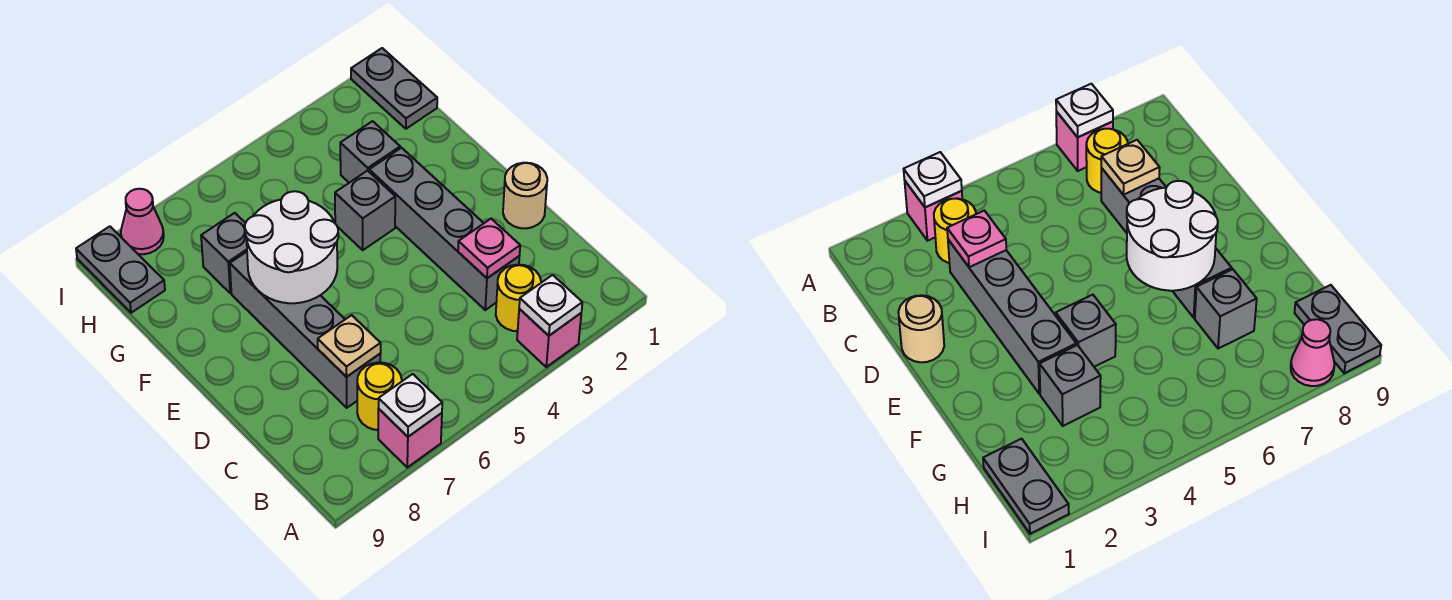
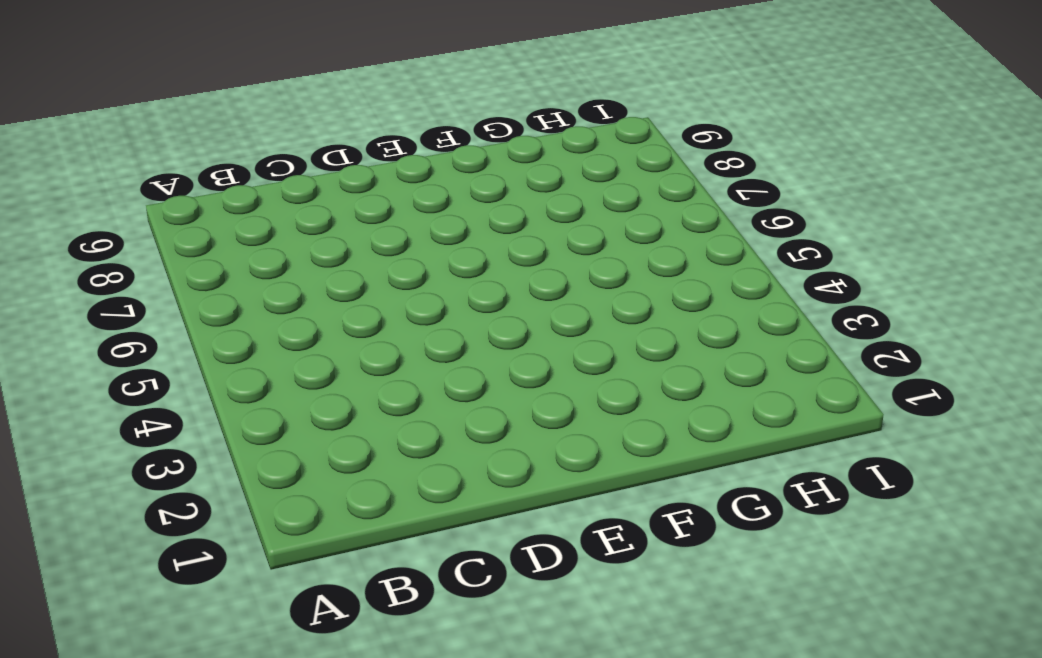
none -> pink brick A3 level 1
none -> pink brick A7 level 1
none -> yellow round brick B3 level 1

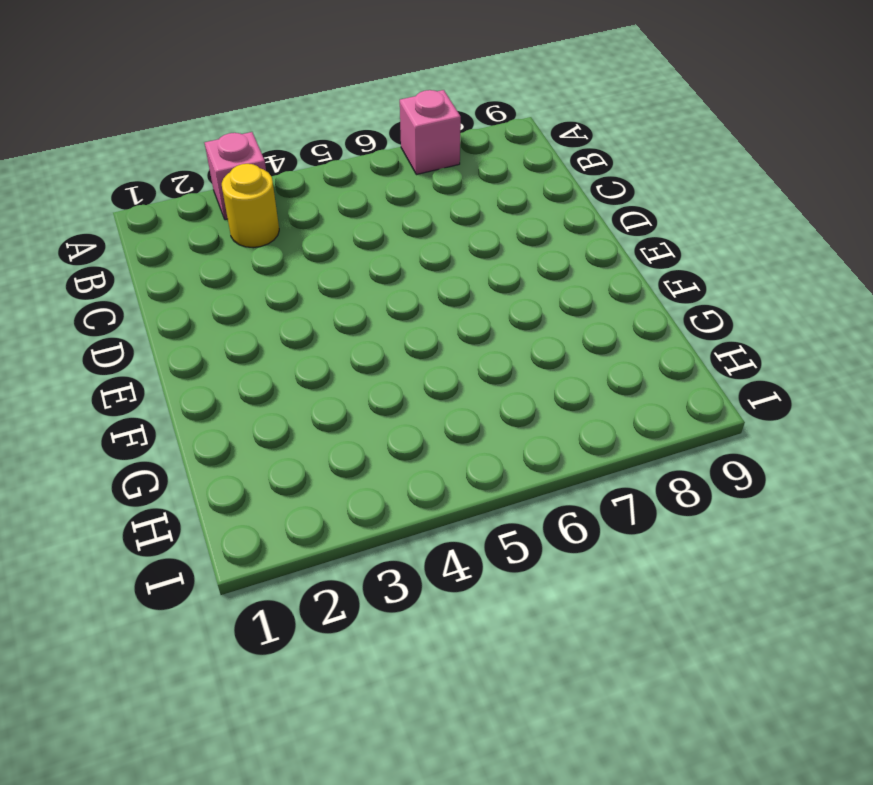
none -> yellow round brick B7 level 1
none -> grey brick C3:F3 level 1
none -> grey brick C7:F7 level 1

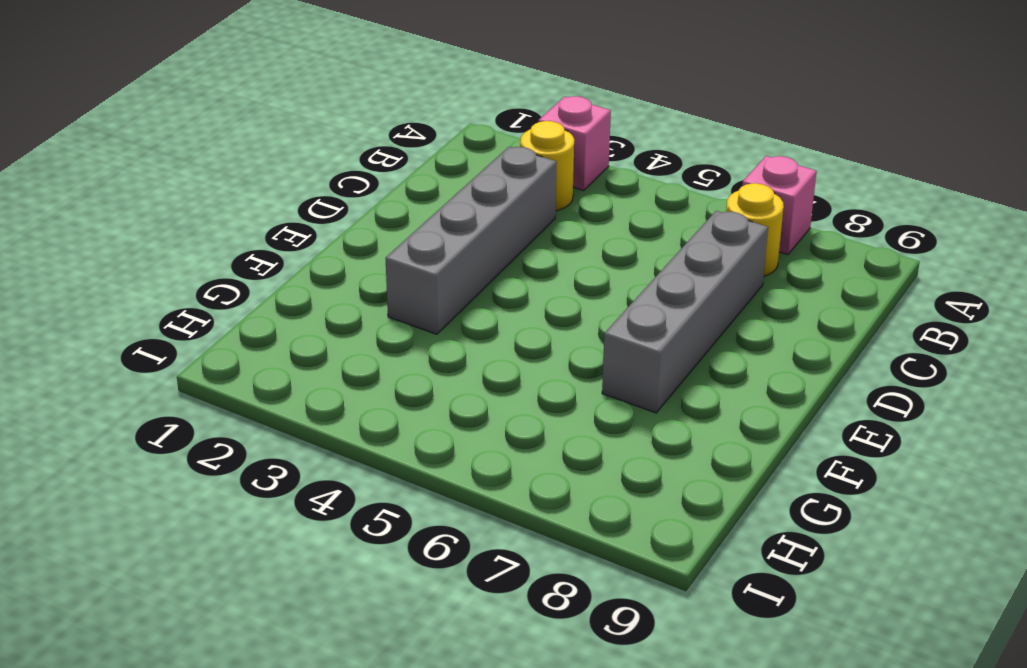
none -> tan round brick D1 level 1
none -> grey brick F4 level 1
none -> grey brick G3 level 1

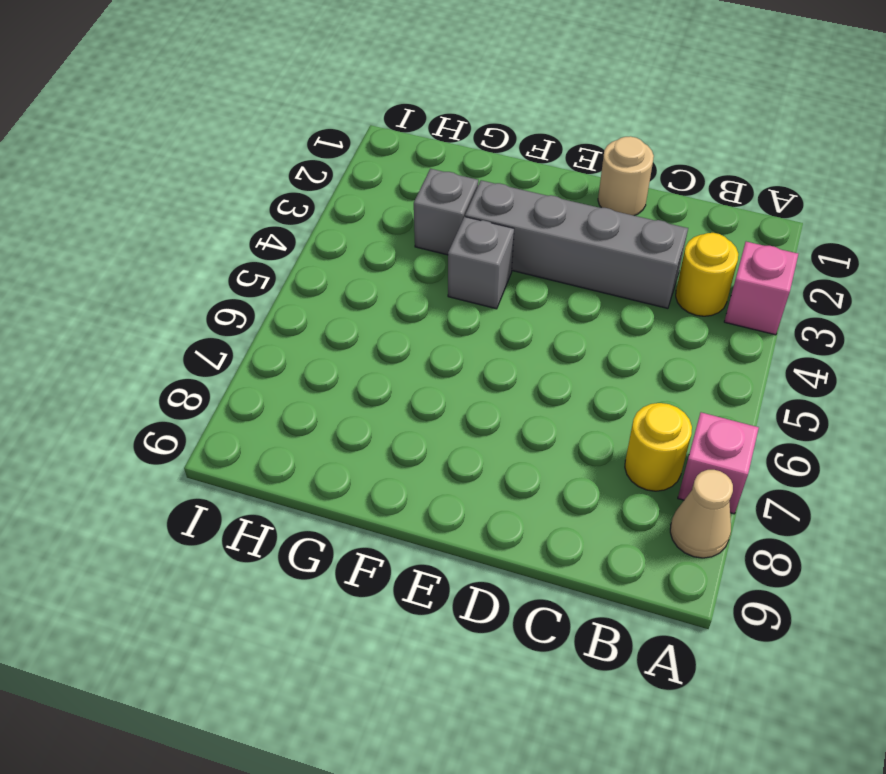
tan cone A8 level 1 -> none
none -> grey brick C7:F7 level 1
none -> grey brick G7 level 1
none -> grey plate H1:I1 level 1

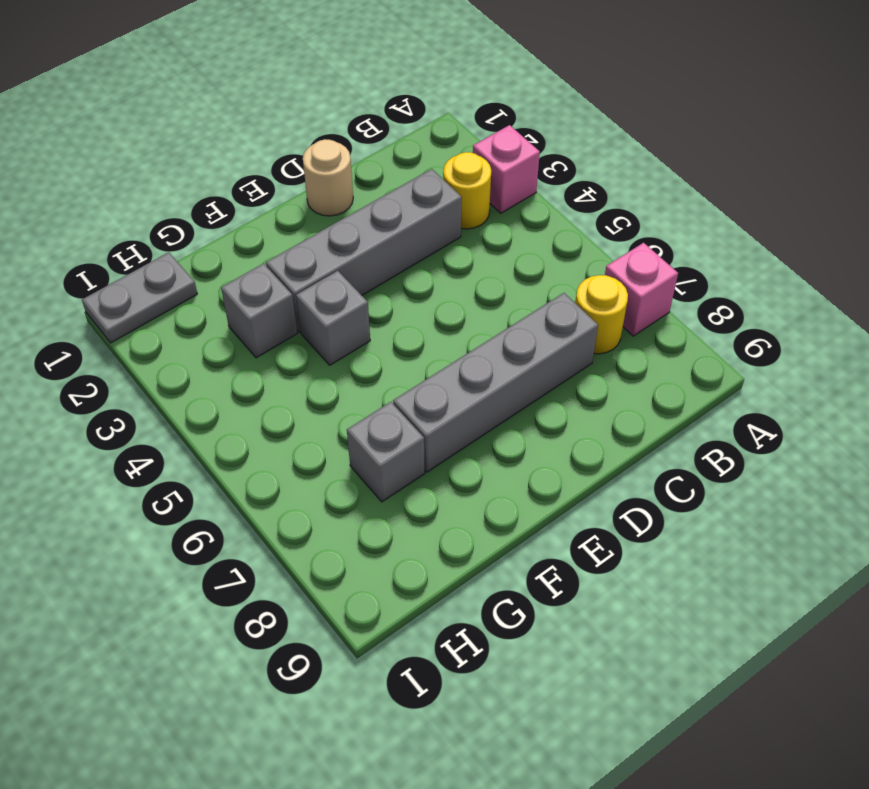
none -> grey plate H9:I9 level 1
none -> pink cone I8 level 1
none -> white plate A3 level 2

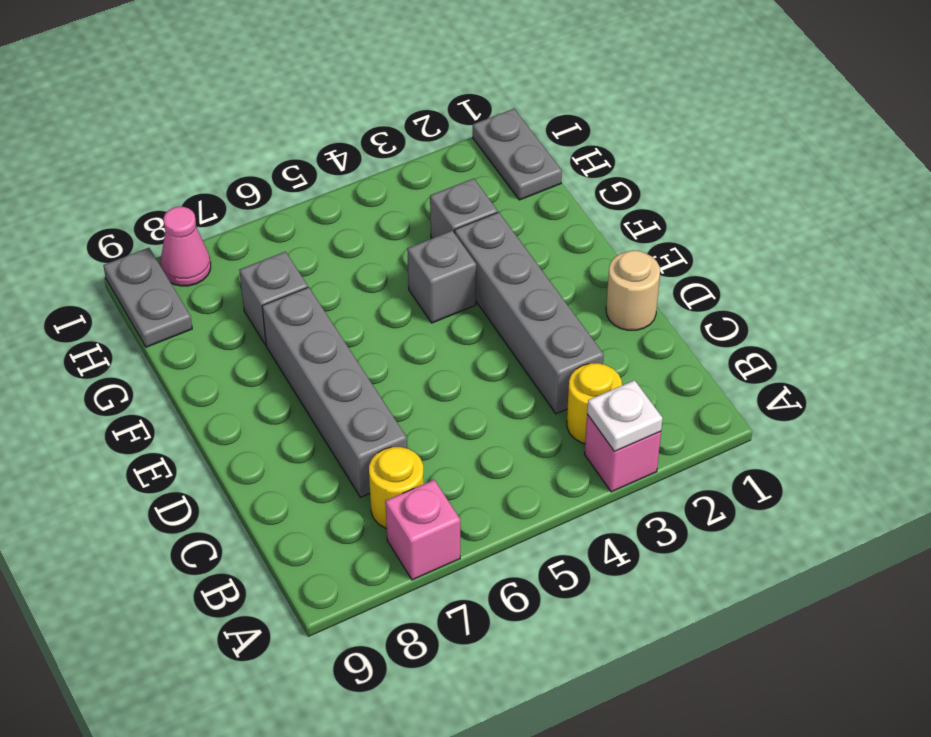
none -> white plate A7 level 2
none -> pink plate C3 level 2
none -> tan plate C7 level 2

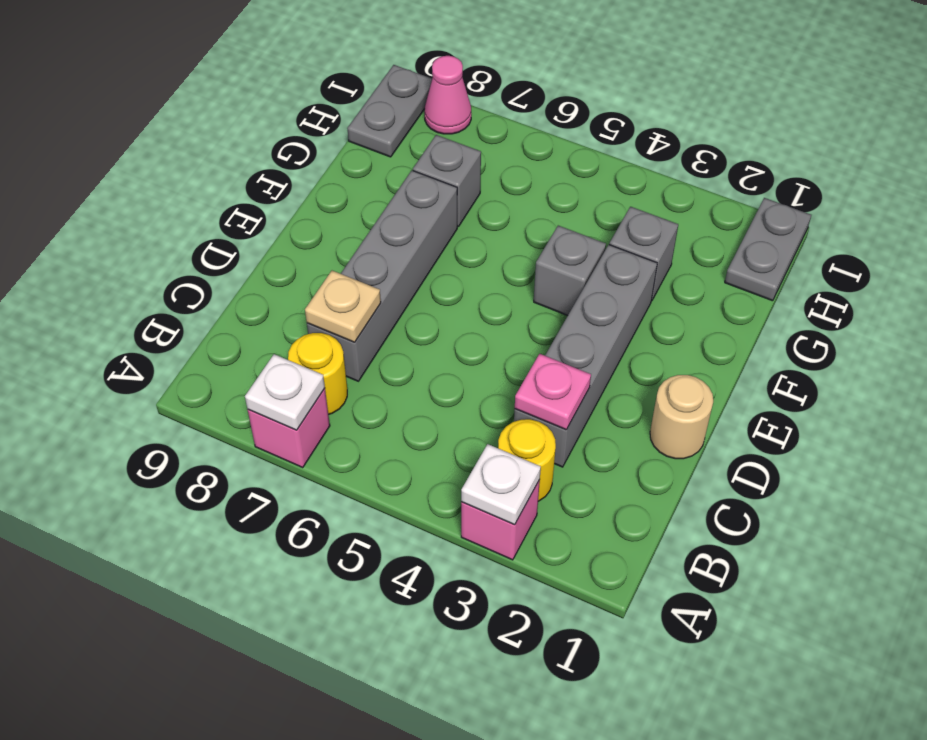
none -> white round brick E6:F7 level 2

